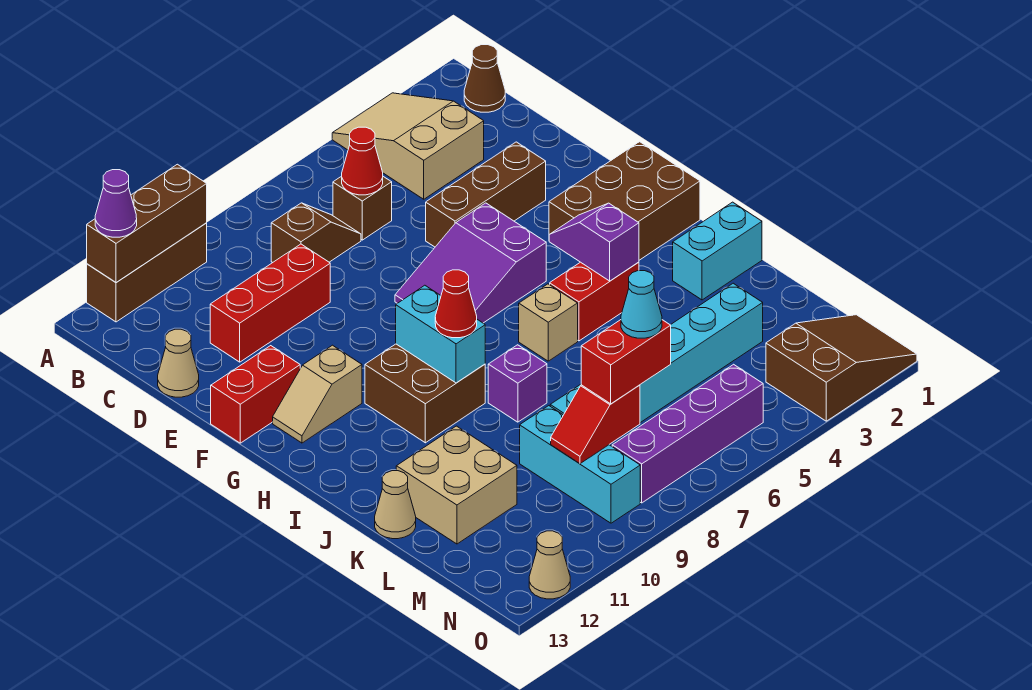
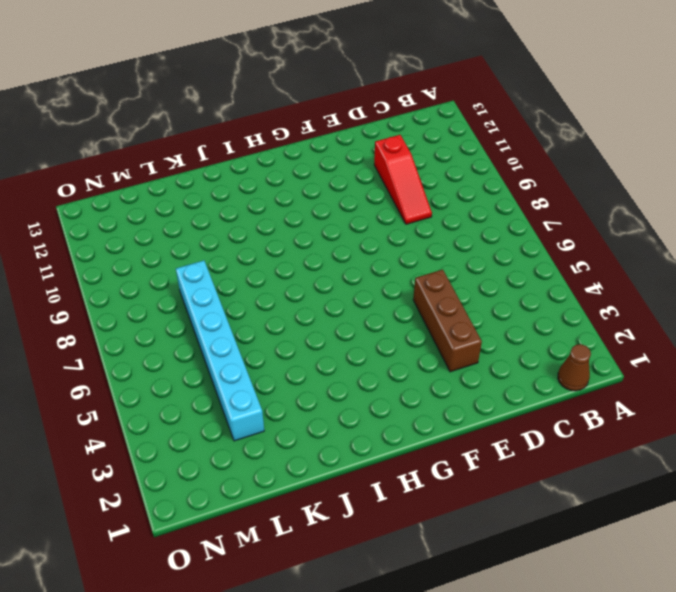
red slope D9:D11 level 1 top 11 -> red brick D9:D11 level 1
none -> tan slope A3:C4 level 1 top C
none -> brown brick A10:A12 level 1
none -> brown brick C6 level 1
none -> brown slope C7:C8 level 1 top 8

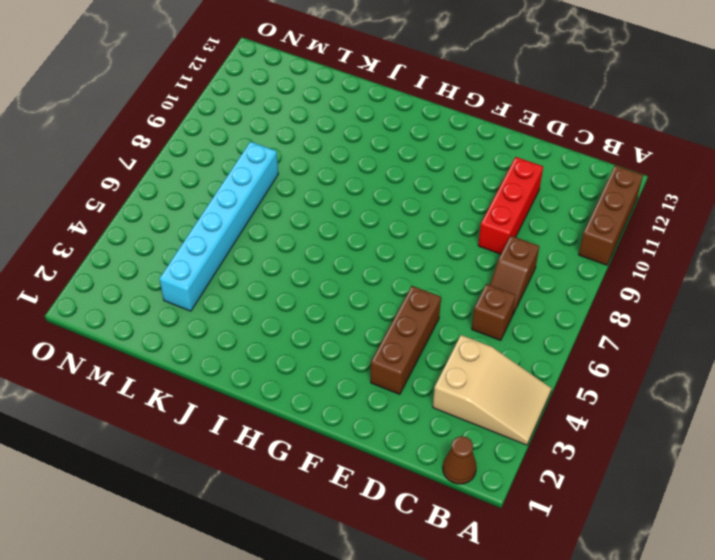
none -> tan cone D13 level 1
none -> purple slope F5:G7 level 1 top 5
none -> red brick F12:F13 level 1
none -> brown brick G1:H3 level 1

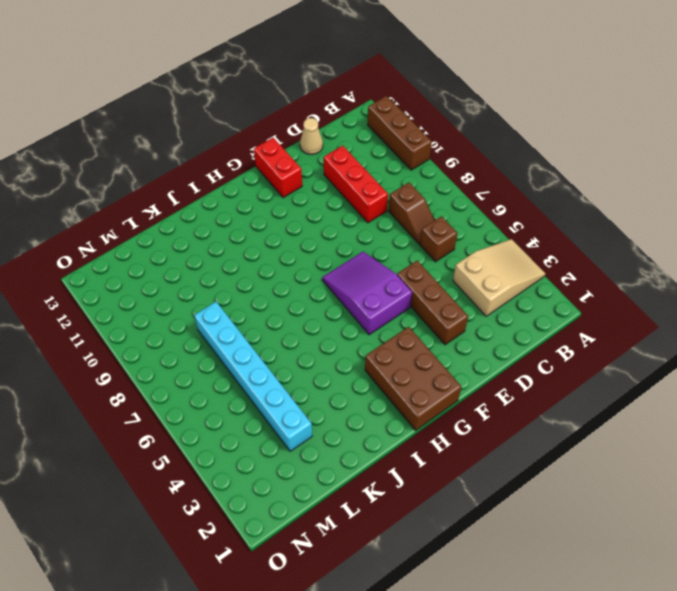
none -> brown cone B1 level 1
none -> tan slope G11:G12 level 1 top 11
none -> brown brick H9:I10 level 1
none -> red brick I4:I5 level 1

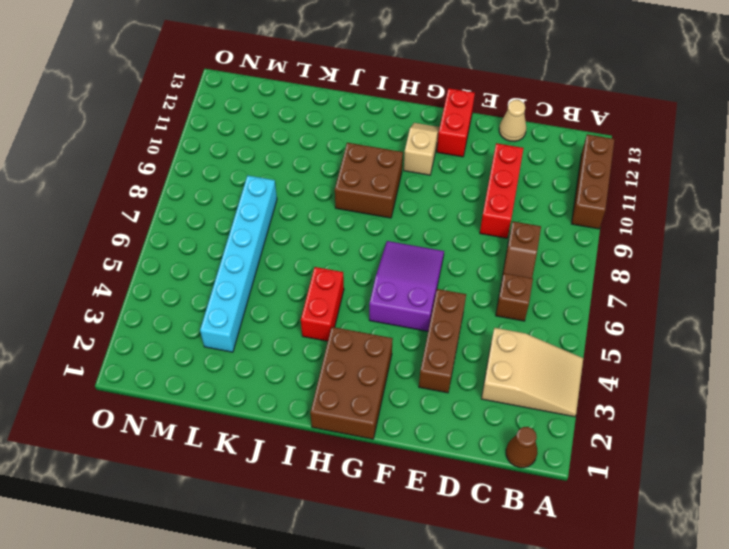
none -> tan brick I6 level 1
none -> cyan brick J1:J2 level 1
none -> purple brick J8 level 1
none -> tan brick K11:L12 level 1

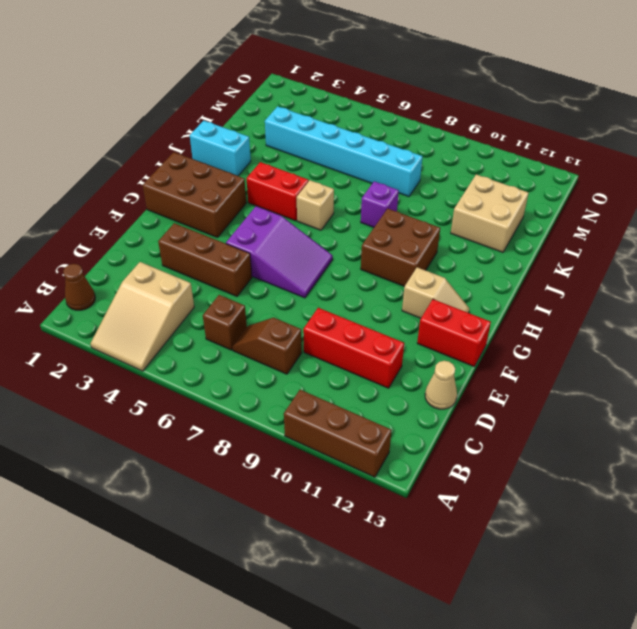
none -> tan cone K13 level 1
none -> cyan brick L9:N9 level 1
none -> brown slope N1:O3 level 1 top 3
none -> purple brick N5:N8 level 1

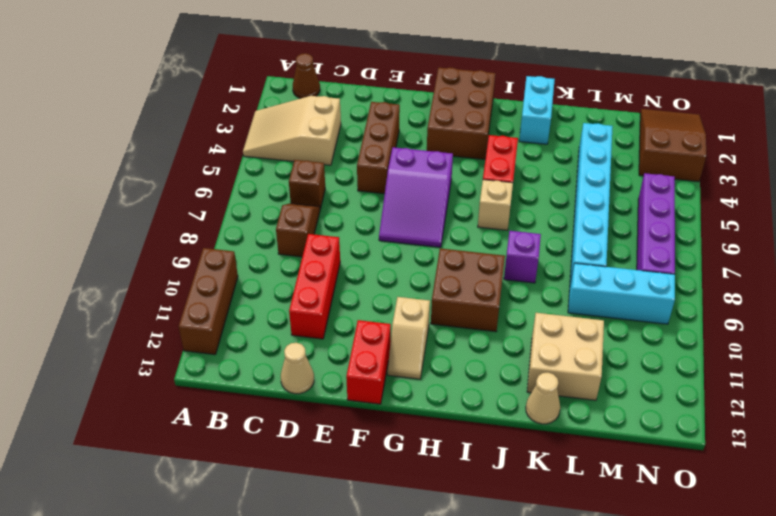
none -> tan cone O12 level 1
none -> brown brick A10:A12 level 2
none -> red cone C6 level 2
none -> purple slope H4:I4 level 2 top I

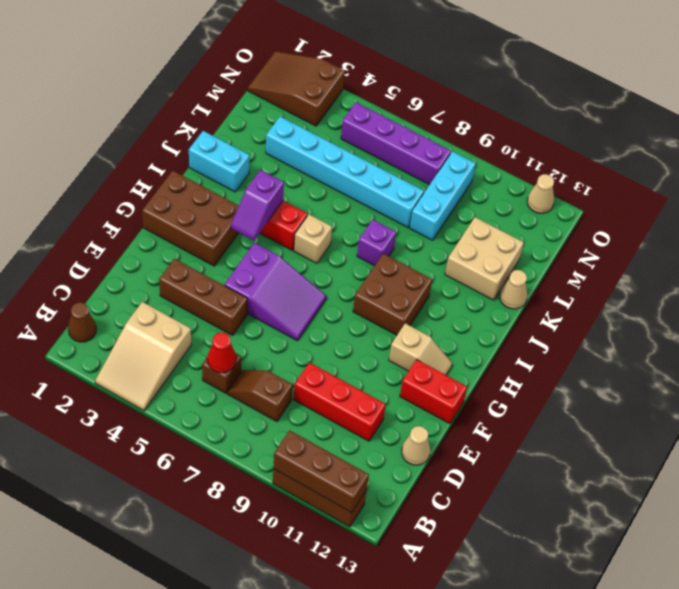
none -> cyan brick H9:I9 level 2
none -> red slope M8:M9 level 2 top 8
none -> purple cone A12 level 3
none -> red cone I9 level 3

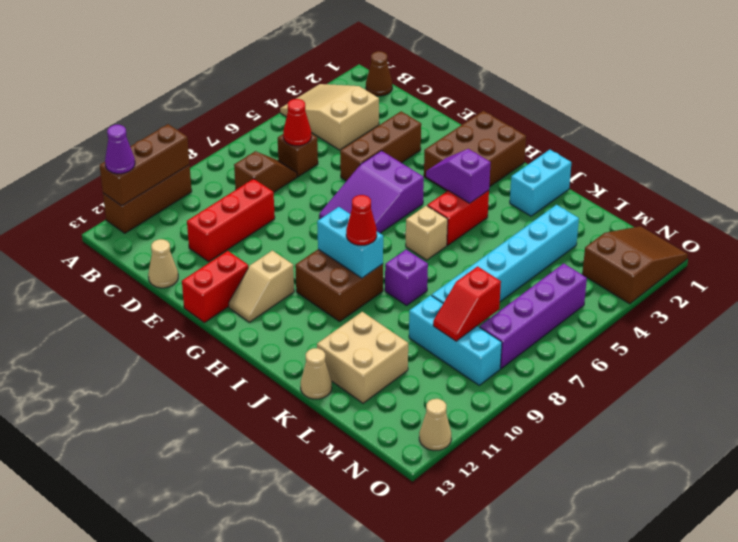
none -> red brick M7:M8 level 3
none -> cyan cone M7 level 4

